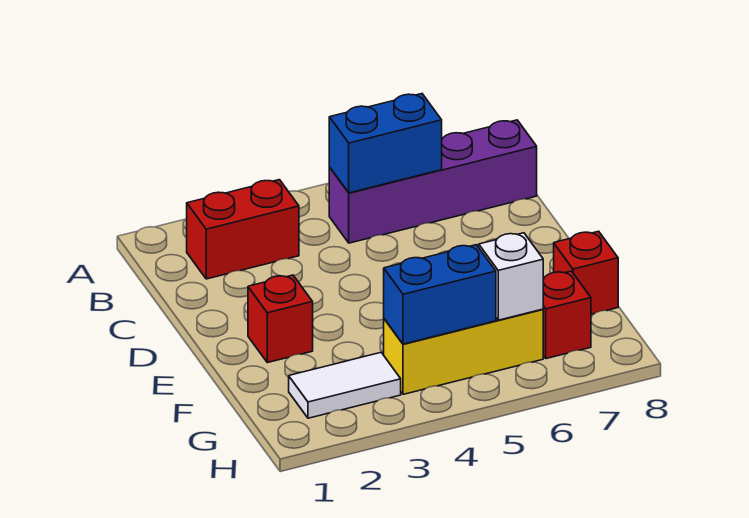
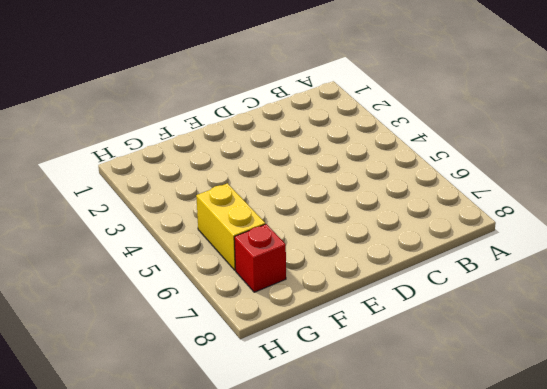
yellow brick G5:G6 level 1 -> yellow brick G4:G6 level 1
none -> red brick B2:B3 level 1
none -> purple brick B5:B8 level 1

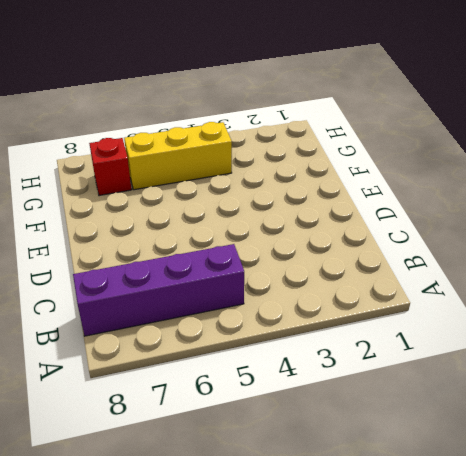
none -> red brick B2:B3 level 1
none -> red brick E2 level 1

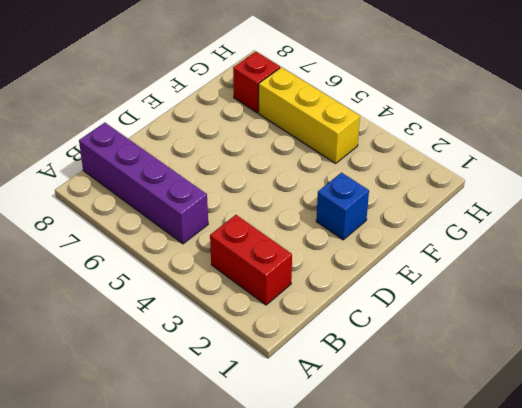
blue brick E2 level 1 -> red brick E2 level 1
none -> red brick F8 level 1
none -> white tile G2:G3 level 1

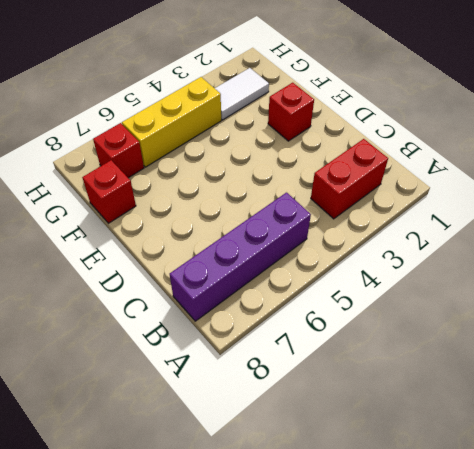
none -> blue brick B5:B6 level 2
none -> blue brick G4:G5 level 2

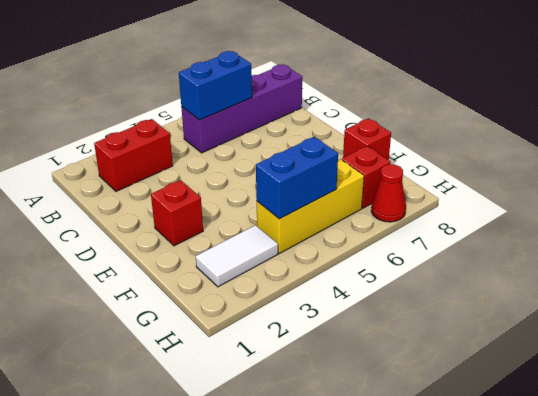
red cone H7 level 1 -> none
none -> white brick G6 level 2

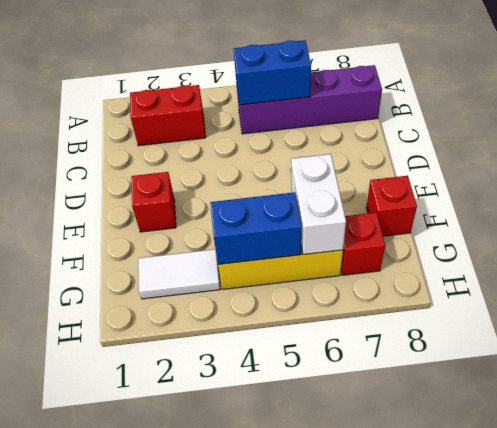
white brick F6:G6 level 2 -> white brick G6 level 2

